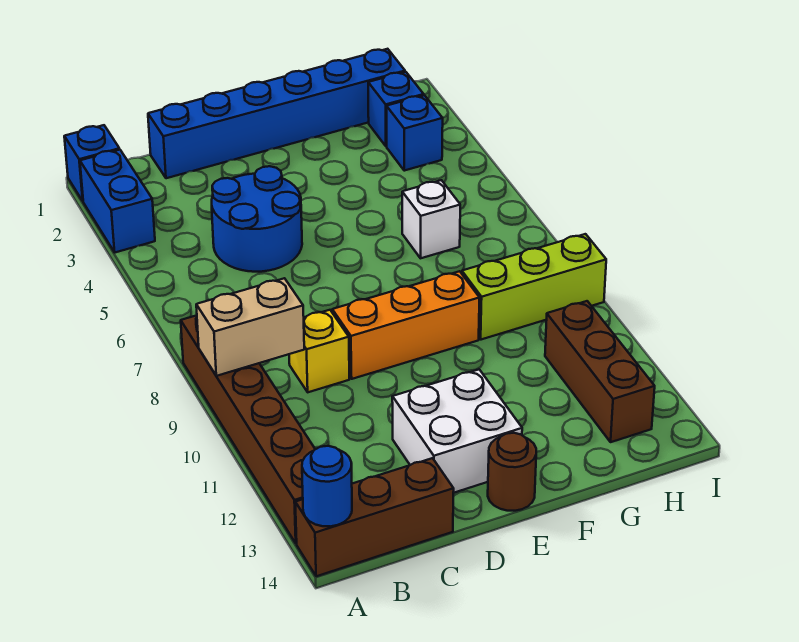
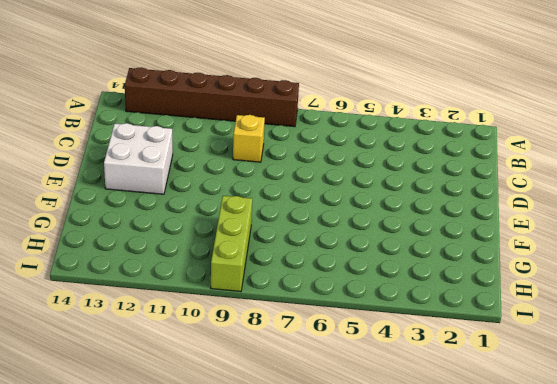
none -> blue brick A1 level 1
none -> blue brick A2:A3 level 1
none -> brown brick A14:C14 level 1

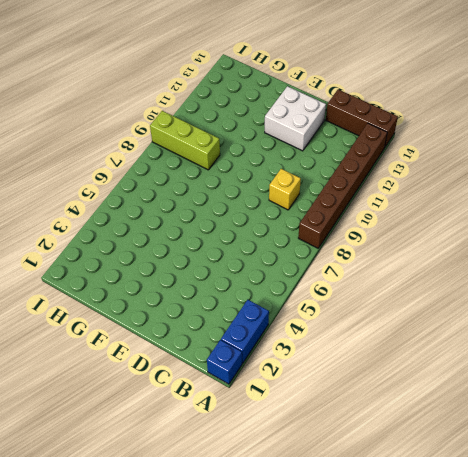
none -> blue brick C1:H1 level 1
none -> blue round brick C4:D5 level 1
none -> orange brick D9:F9 level 1

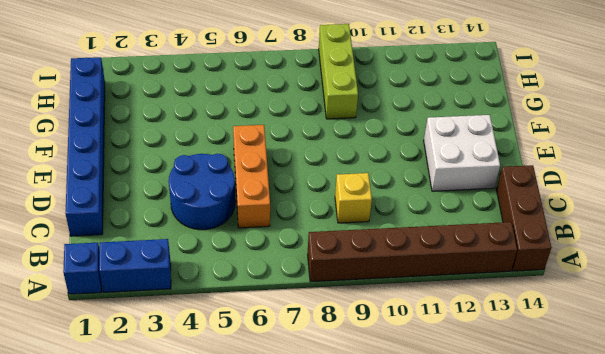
orange brick C6:E6 level 1 -> orange brick D9:F9 level 1
none -> brown round brick E14 level 1
none -> white brick G6 level 1
none -> blue brick H2 level 1

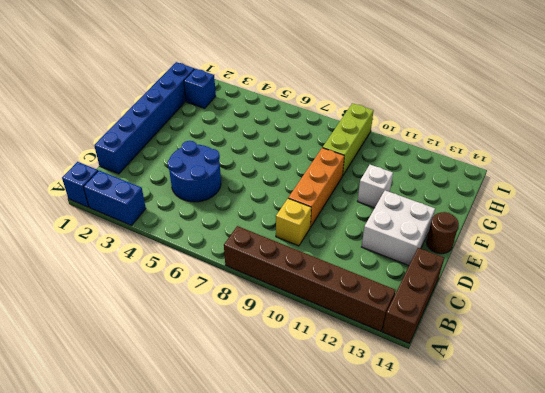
white brick F11 level 1 -> white brick G6 level 1
none -> blue brick H3 level 1
none -> brown brick H11:H13 level 1
none -> tan brick A9:B9 level 2

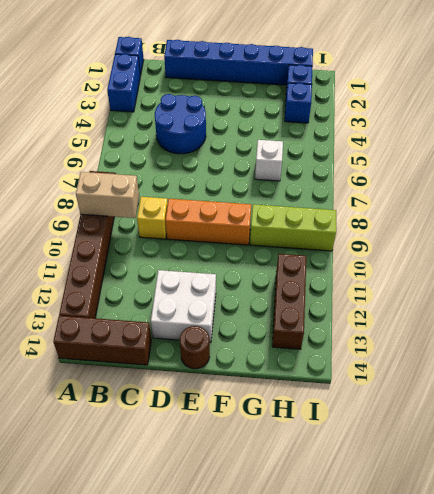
none -> blue round brick A14 level 2

